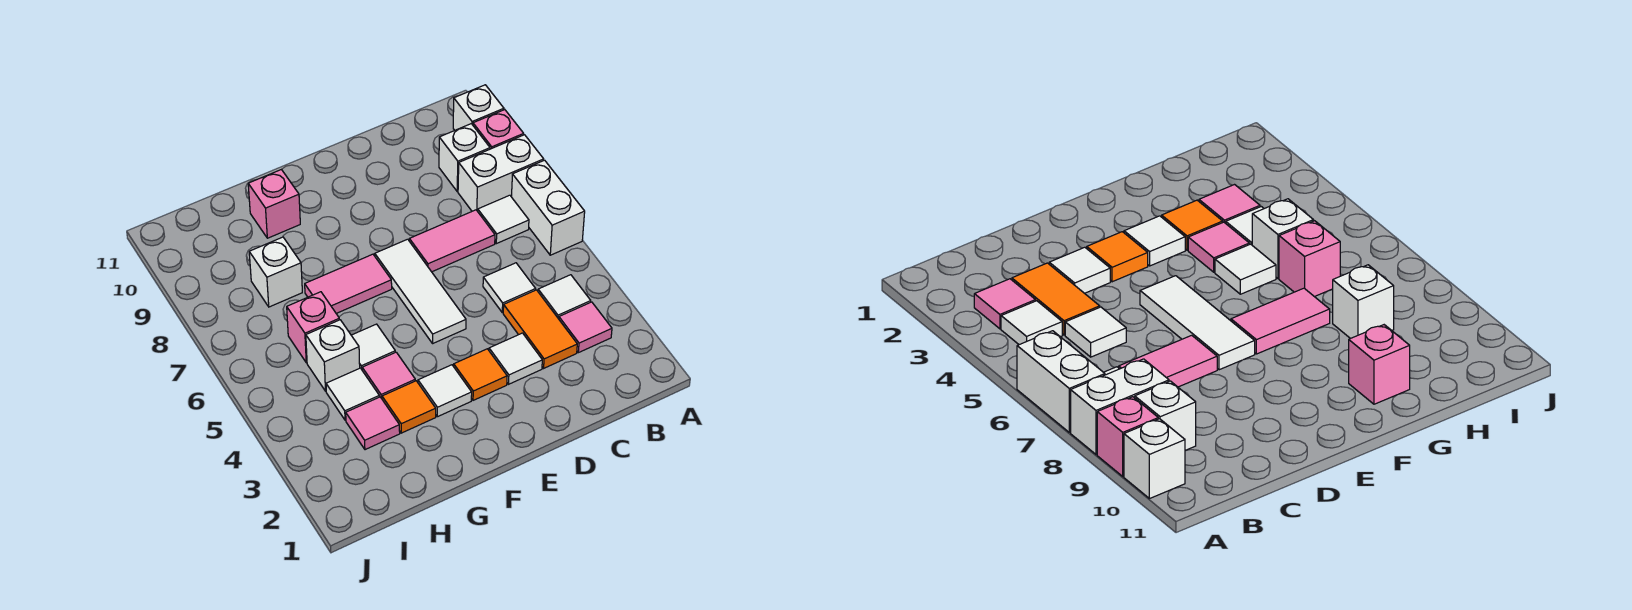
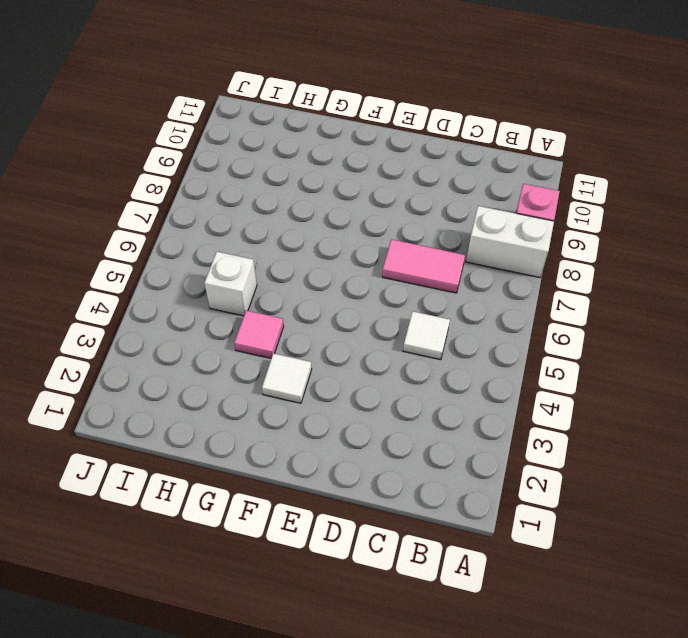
none -> white brick A6:A7 level 1
none -> white brick A10 level 1
none -> pink tile B3 level 1

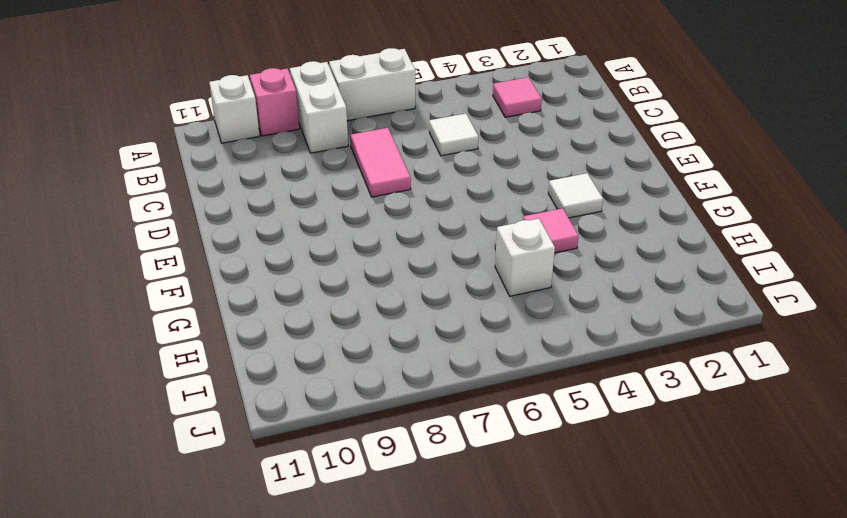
none -> white tile B4 level 1
none -> white tile B7 level 1
none -> white brick B9 level 1

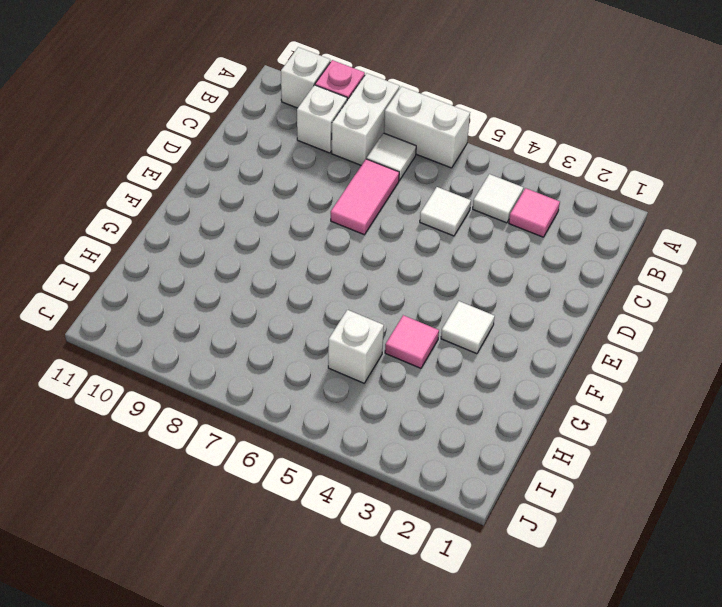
none -> orange tile C3:C4 level 1
none -> white tile D3 level 1
none -> orange tile E3 level 1

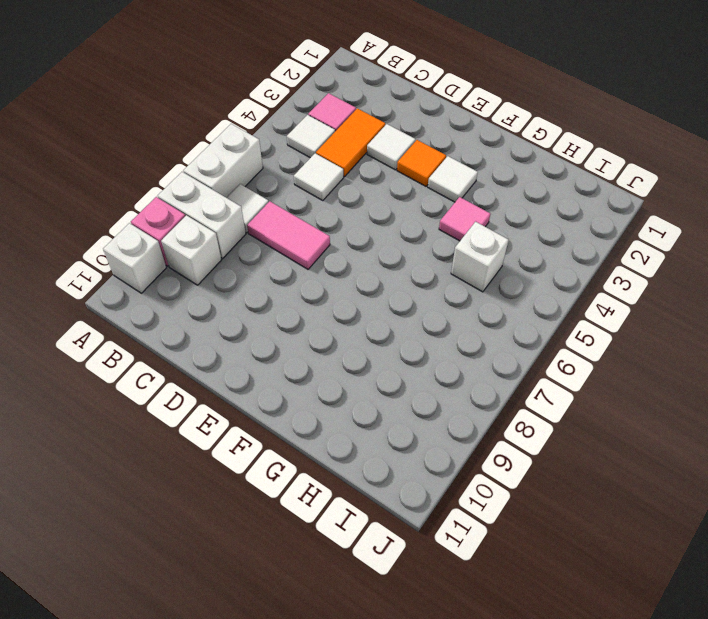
none -> white tile E5:E7 level 1
none -> pink tile F7:G7 level 1
none -> orange tile G3 level 1

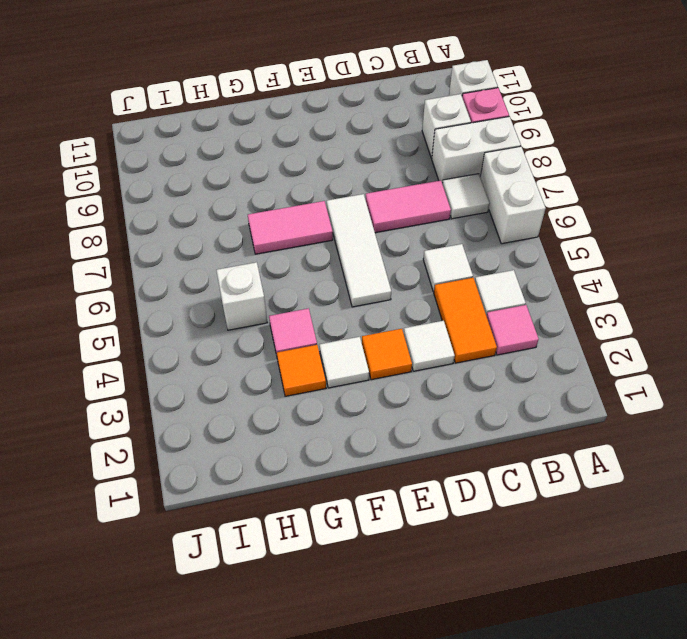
none -> white tile G5 level 1
none -> pink brick G10 level 1
none -> pink tile H3 level 1

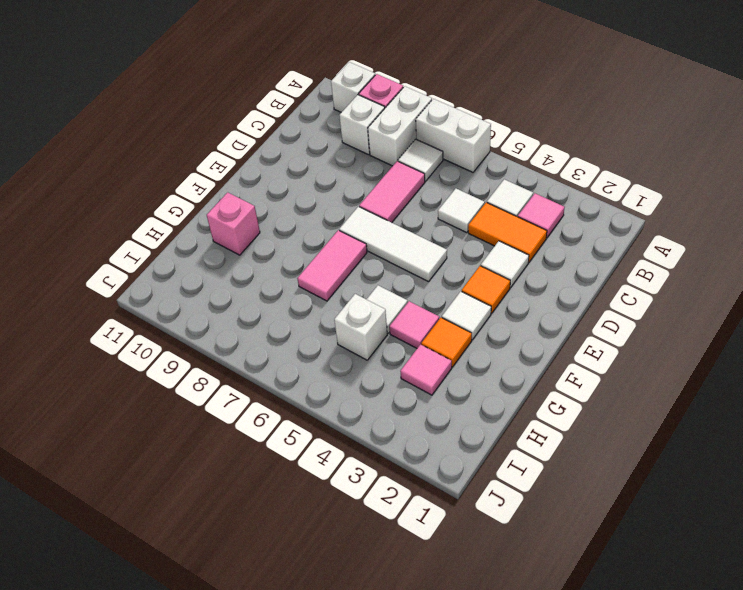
none -> white tile H4 level 1
none -> pink brick H6 level 1
none -> white brick H8 level 1

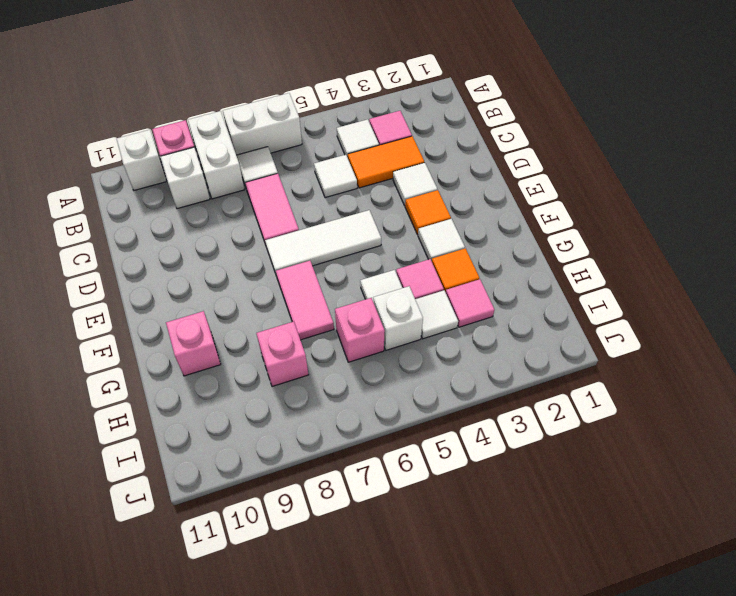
pink brick H8 level 1 -> white brick H8 level 1

